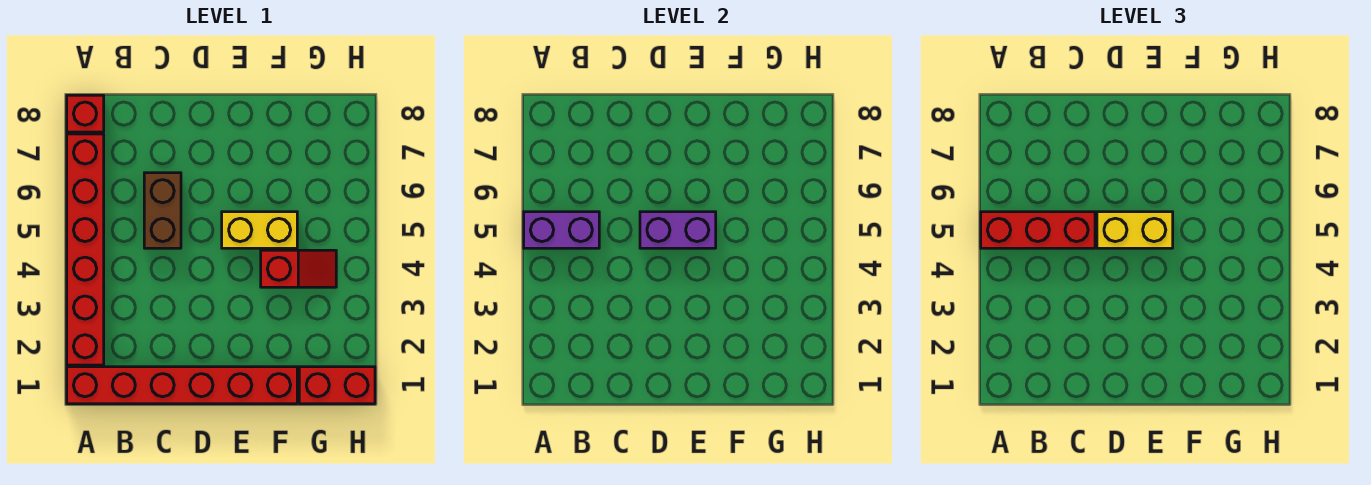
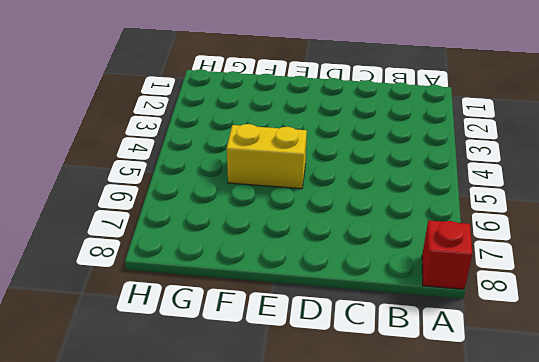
none -> red brick A1:F1 level 1
none -> red brick A2:A7 level 1

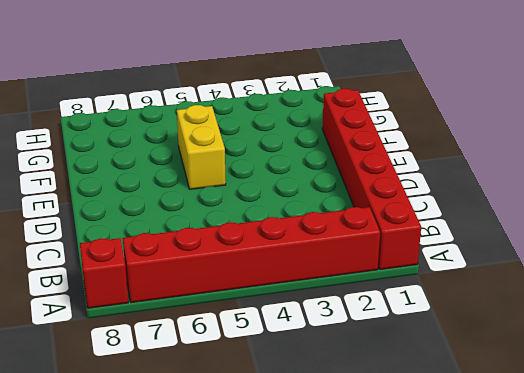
none -> brown brick C5:C6 level 1
none -> red slope F4:G4 level 1 top F

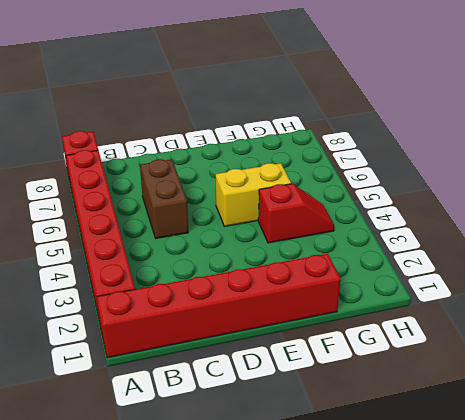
none -> red brick G1:H1 level 1
none -> purple brick A5:B5 level 2

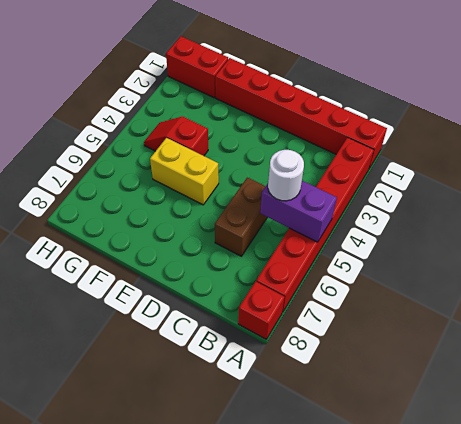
white round brick B5 level 3 -> red brick A5:C5 level 3
none -> purple brick D5:E5 level 2
none -> yellow brick D5:E5 level 3

